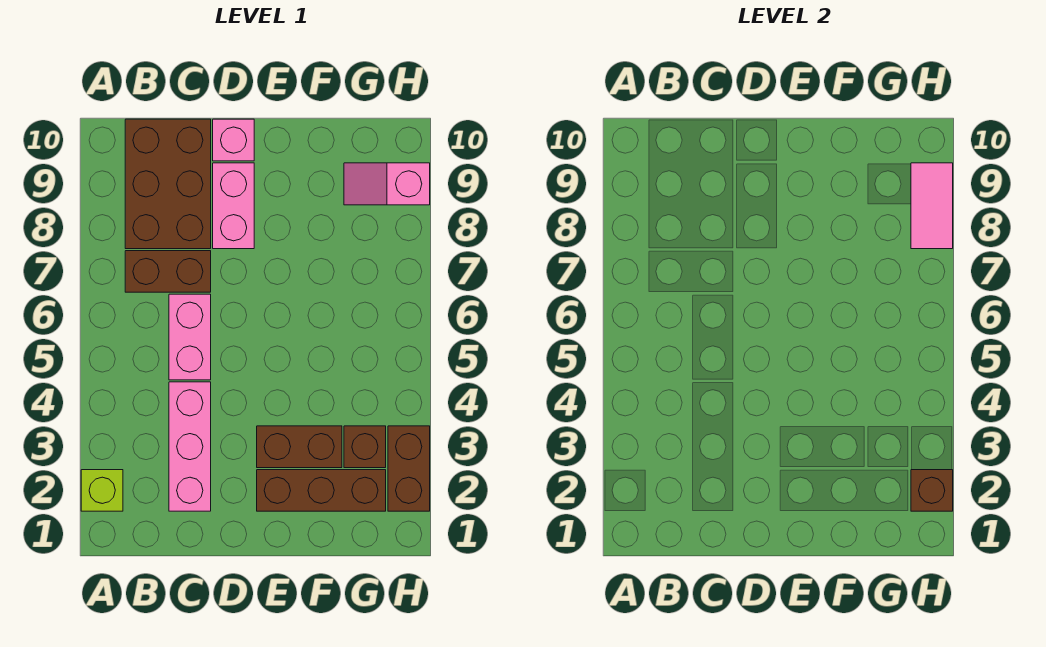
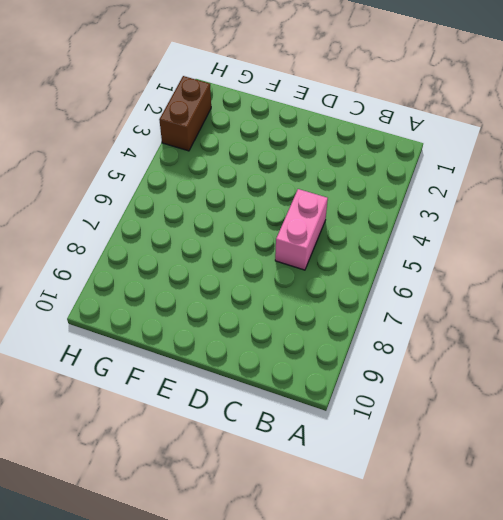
none -> lime brick A2 level 1
none -> brown brick B7:C7 level 1
none -> brown brick B8:C10 level 1

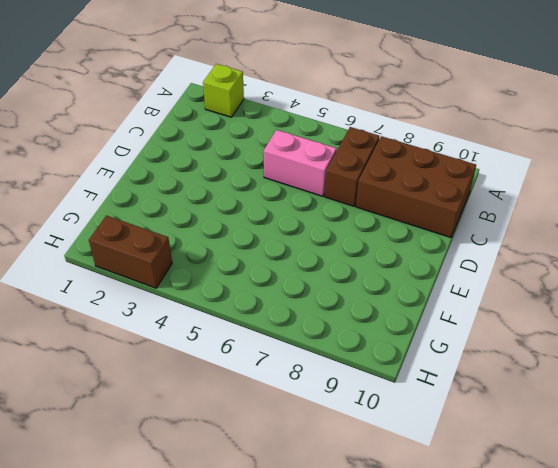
none -> pink brick C2:C4 level 1
none -> pink brick D8:D9 level 1
none -> pink brick D10 level 1

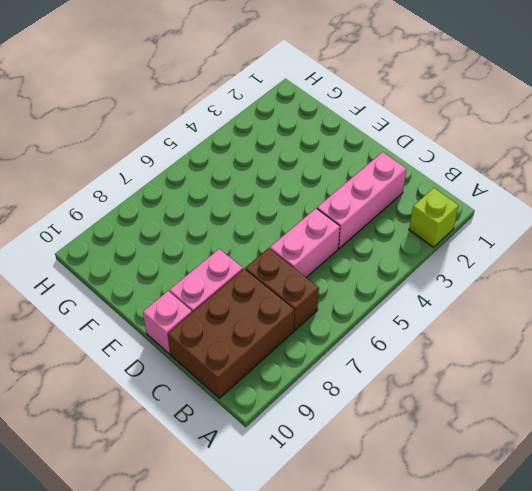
none -> brown brick E2:G2 level 1
none -> brown brick E3:F3 level 1
none -> brown brick G3 level 1

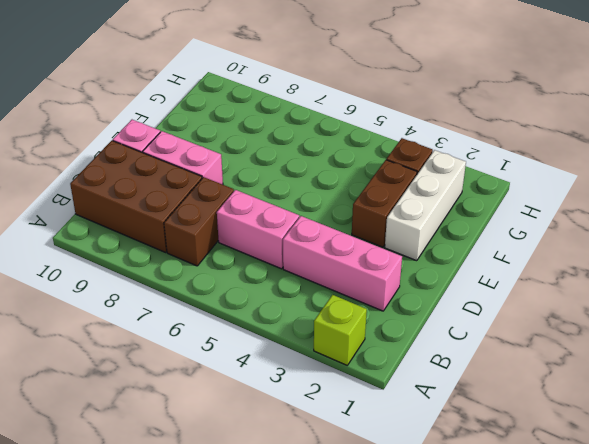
white brick E2:G2 level 1 -> brown brick E2:G2 level 1
none -> pink slope G9:H9 level 1 top H
none -> brown brick H2:H3 level 1
none -> brown brick H2 level 2

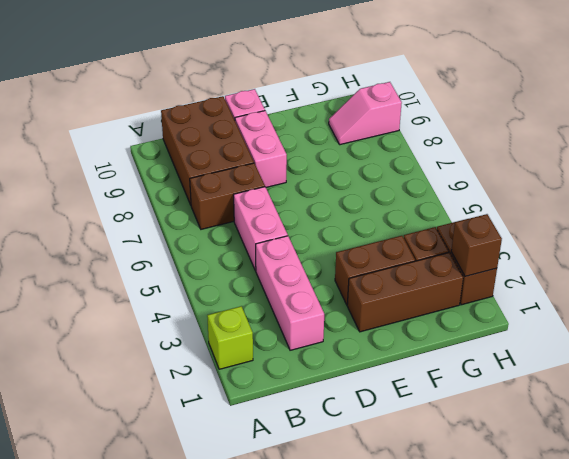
none -> pink tile H8:H9 level 2

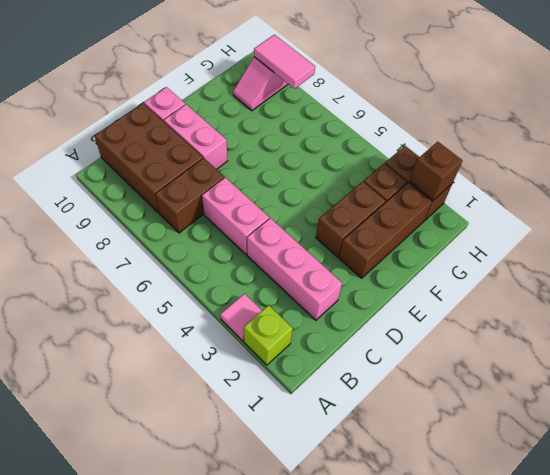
pink tile A3 level 1 -> none

